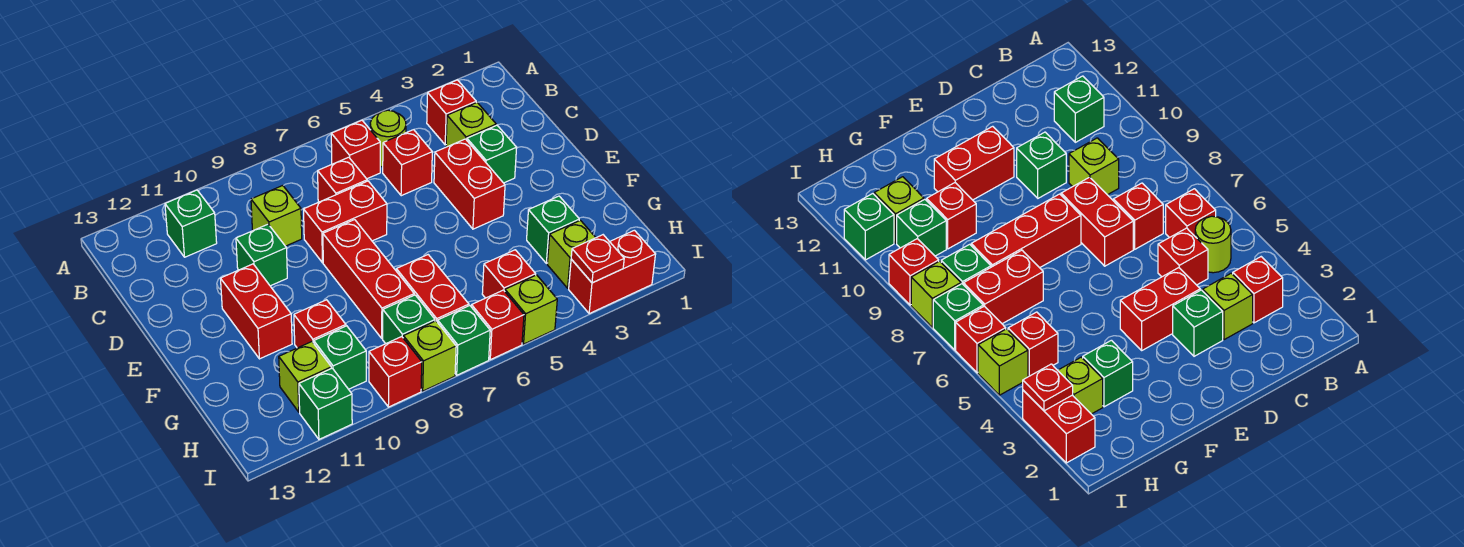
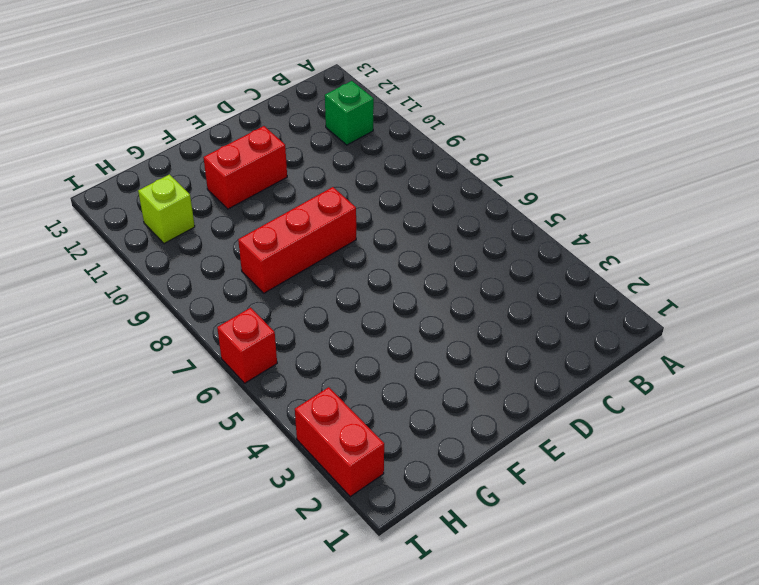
none -> red brick B3 level 1
none -> lime round brick B5 level 1
none -> red brick B6 level 1
none -> lime brick C3 level 1

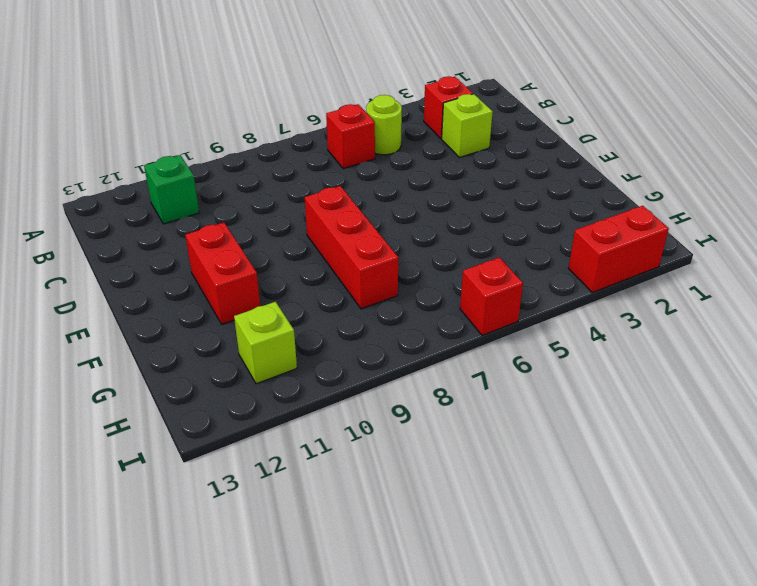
none -> red brick C5 level 1
none -> red brick C7 level 1
none -> lime brick C9 level 1
none -> green brick D3 level 1

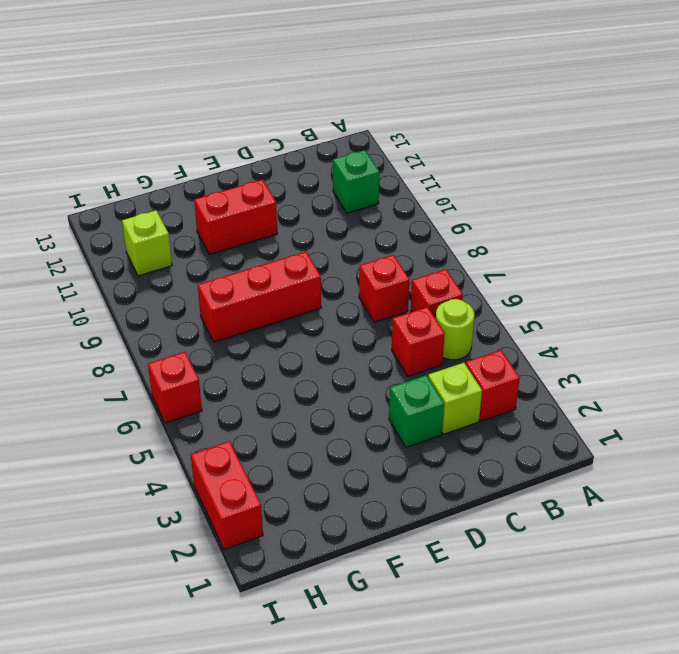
none -> lime brick C9 level 1
none -> red brick D4:E4 level 1
none -> red brick D7:D8 level 1
none -> green brick D10 level 1

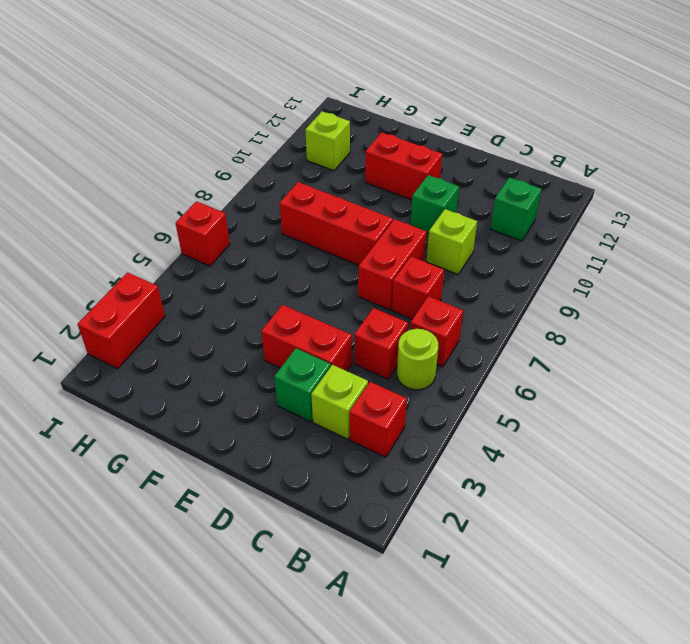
none -> green brick G3 level 1
none -> red brick G7:H7 level 1
none -> red brick G10 level 1
none -> lime brick H3 level 1

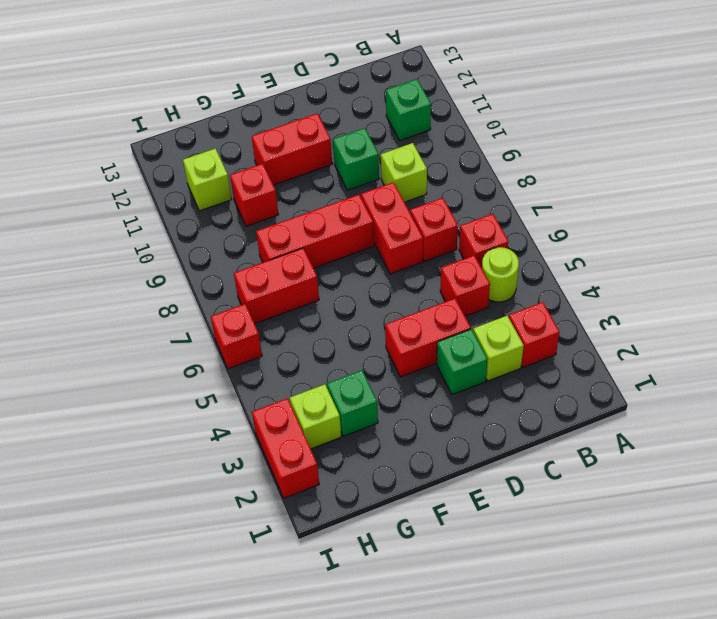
none -> red brick H5 level 1
none -> green brick H8 level 1
none -> green brick H10 level 1
none -> lime brick I5 level 1

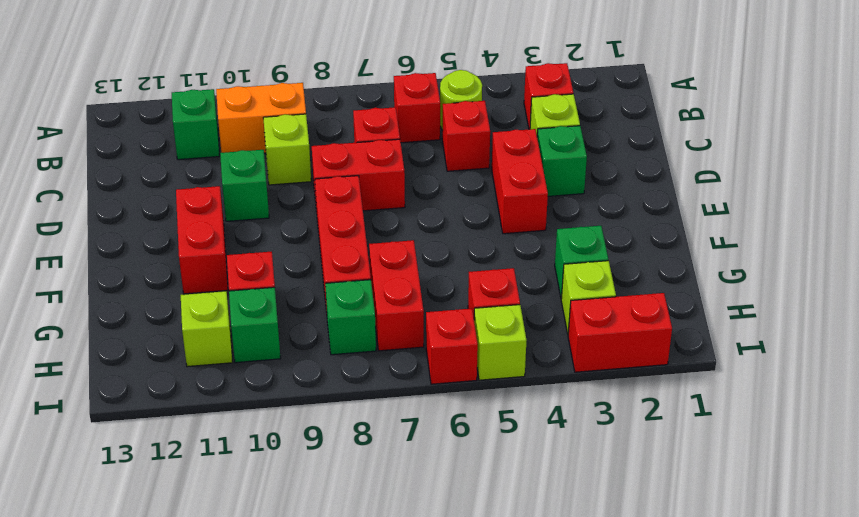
orange brick B9:B10 level 1 -> none
none -> green brick I7 level 1
none -> lime brick I8 level 1
none -> red brick I9 level 1
none -> green brick I11 level 1

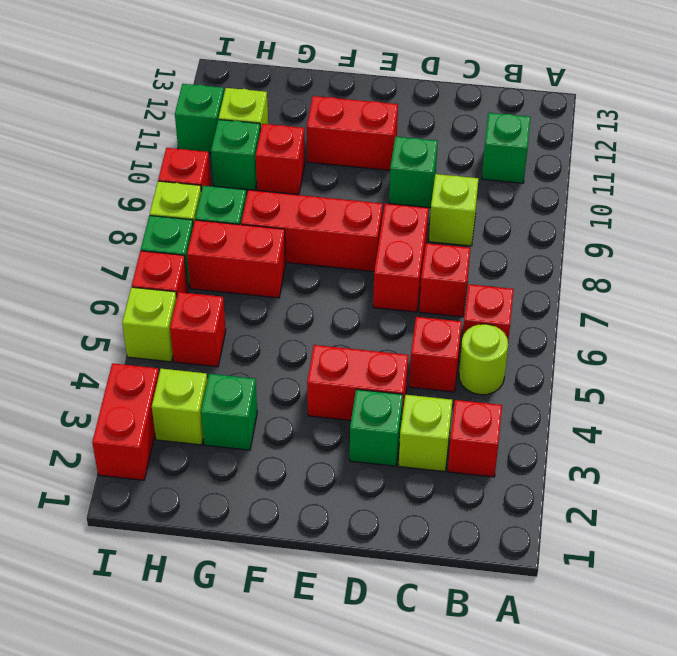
none -> red plate I3 level 2

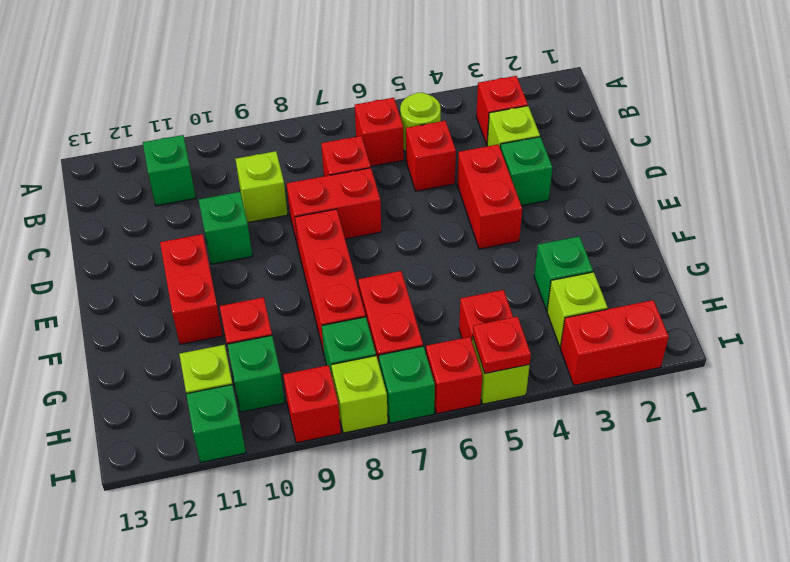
red plate I5 level 2 -> red plate I3 level 2

